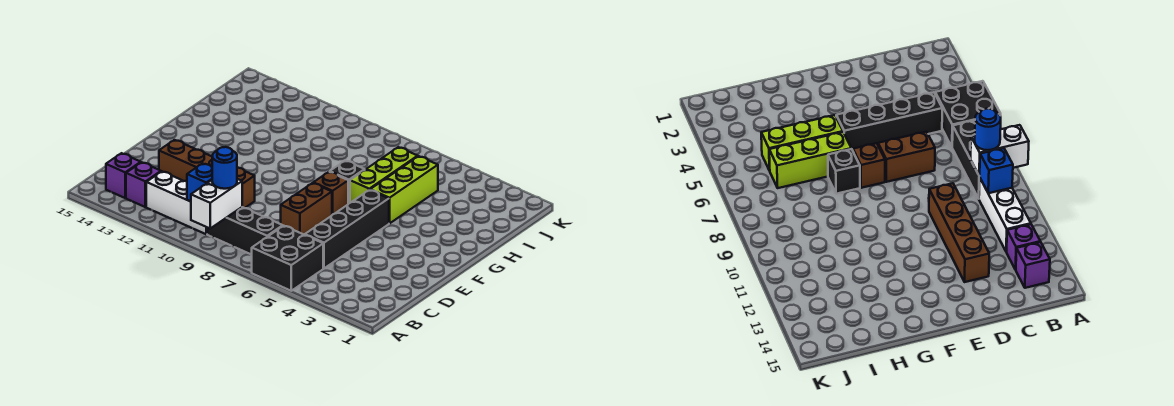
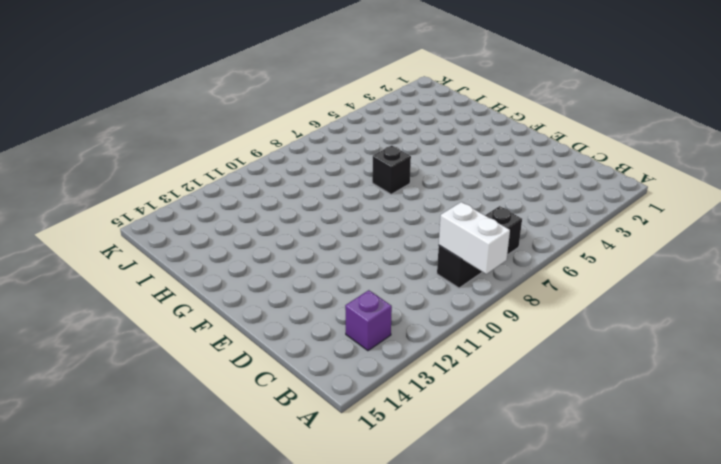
none -> black brick A5:B6 level 1
none -> white brick B10:B12 level 1
none -> purple brick B14 level 1

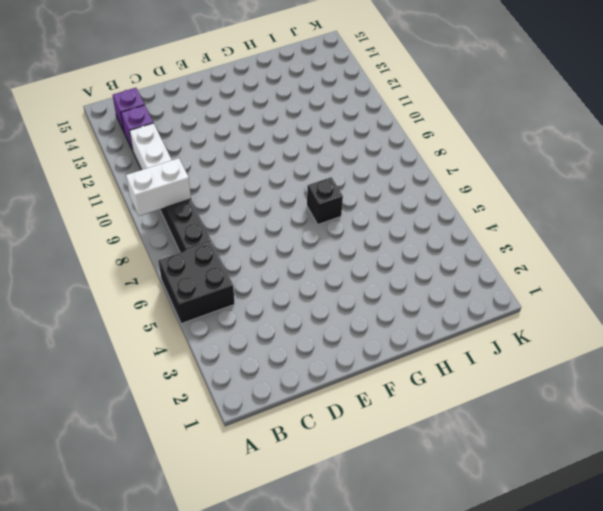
none -> black brick C5:F5 level 1
none -> brown brick D7:E7 level 1
none -> brown brick D10:D13 level 1

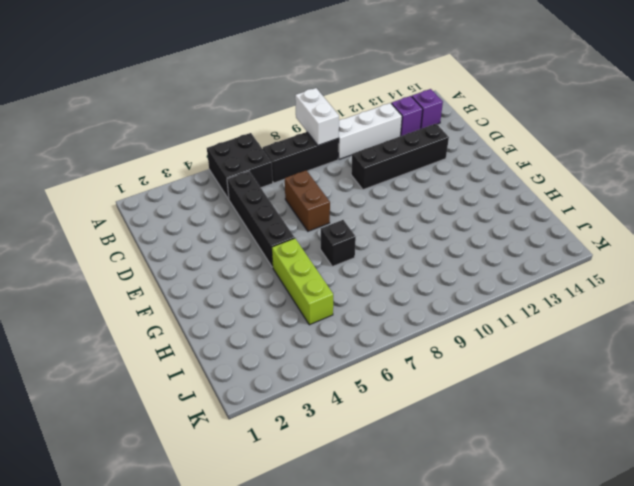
black brick D10:D13 level 1 -> brown brick D10:D13 level 1
none -> brown brick F7 level 1
none -> lime brick G6:I6 level 1
none -> blue brick B10 level 2

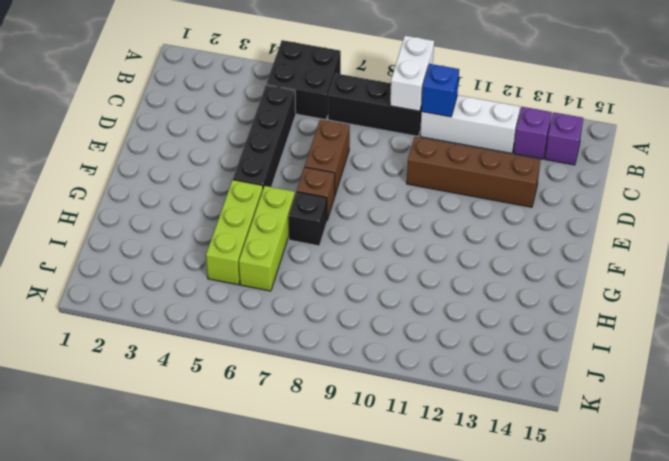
none -> blue round brick B9 level 3

